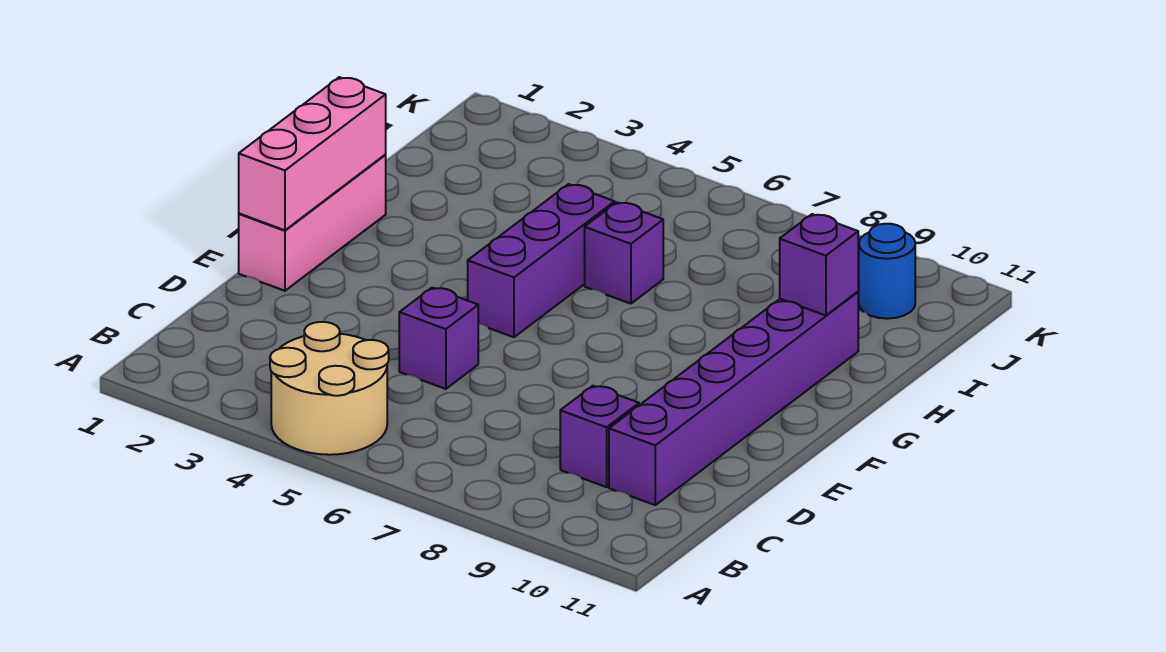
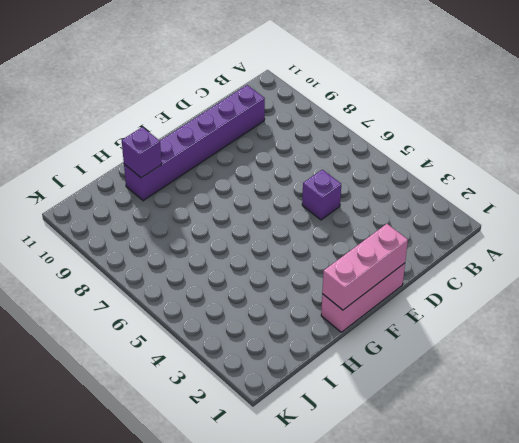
none -> tan round brick A4:B5 level 1
none -> purple brick C9 level 1

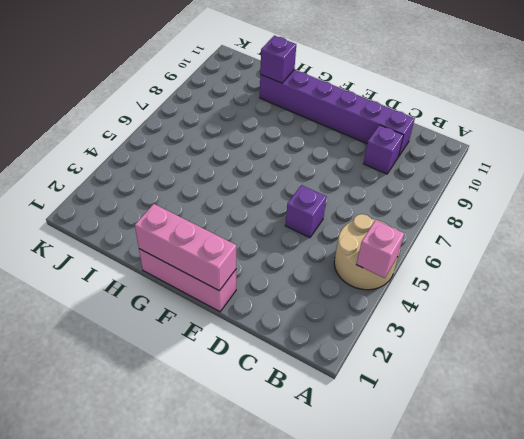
pink brick A4 level 2 -> none
none -> purple brick F5:H5 level 1
none -> purple brick H6 level 1

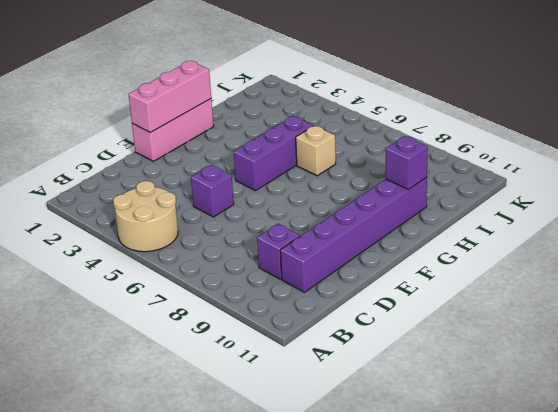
tan brick H6 level 1 -> purple brick H6 level 1
none -> blue round brick J10 level 1

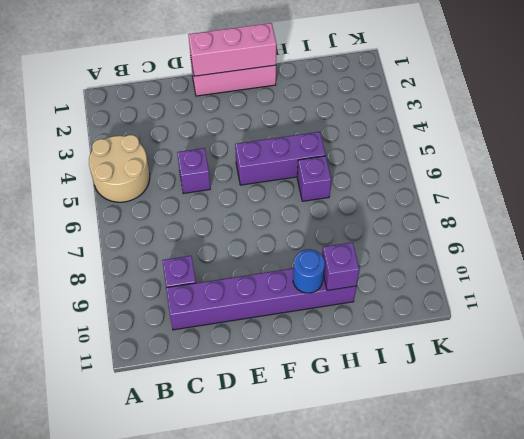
blue round brick G10 level 2 -> blue round brick J10 level 1

